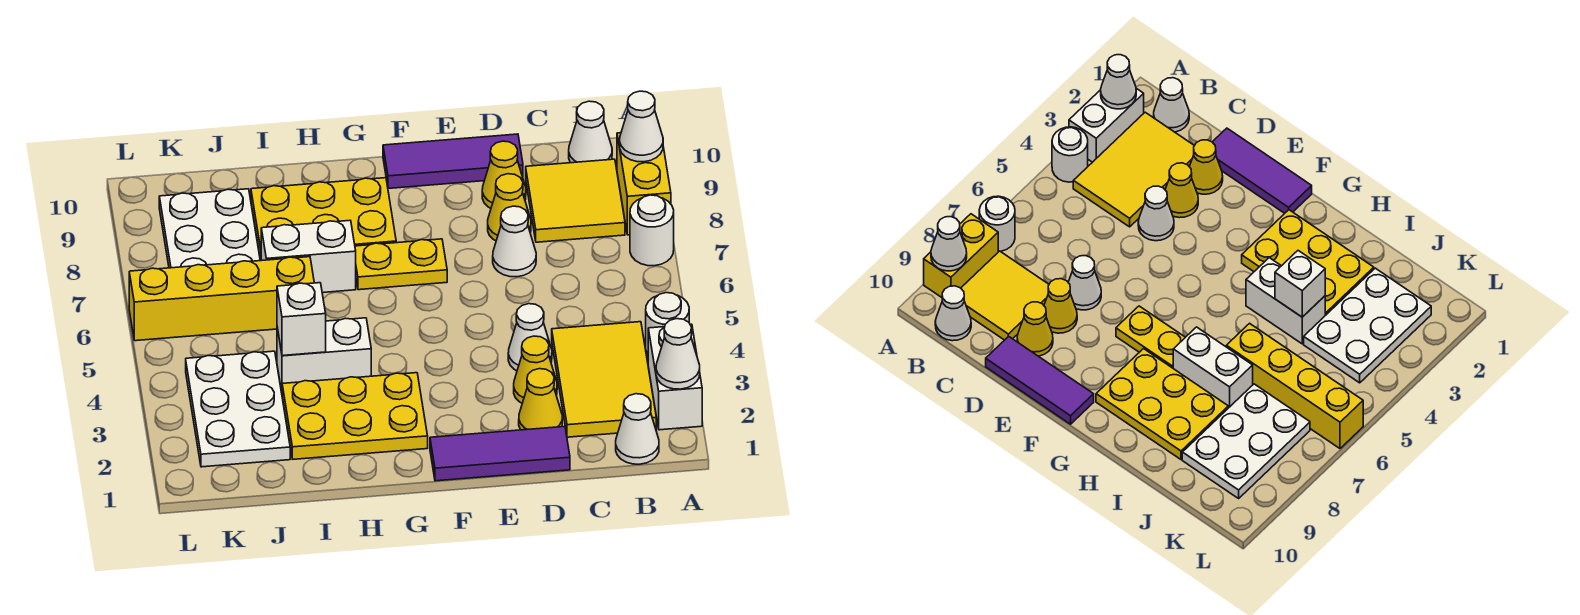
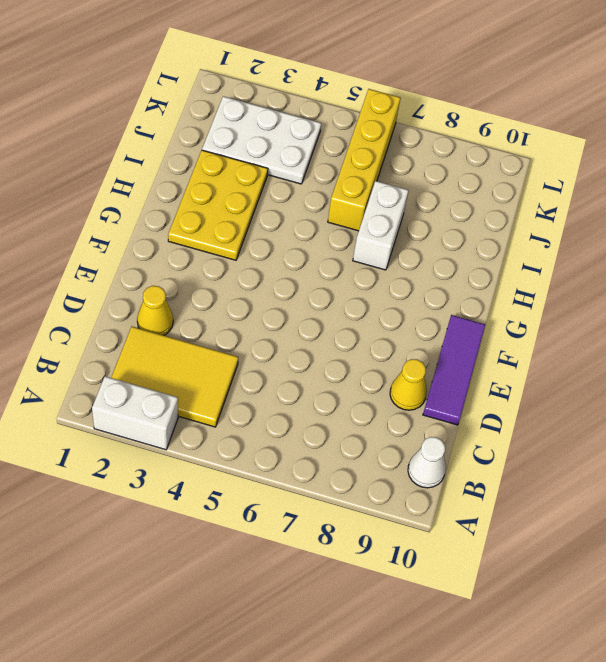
none -> white round brick A4 level 1
none -> white round brick A7 level 1
none -> yellow brick A8:A9 level 1

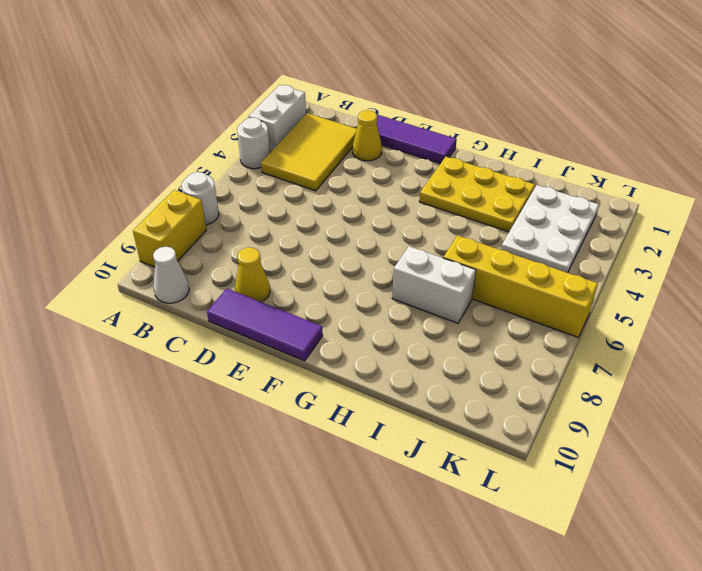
none -> white cone B1 level 1
none -> yellow tile B8:C9 level 1
none -> yellow cone D3 level 1

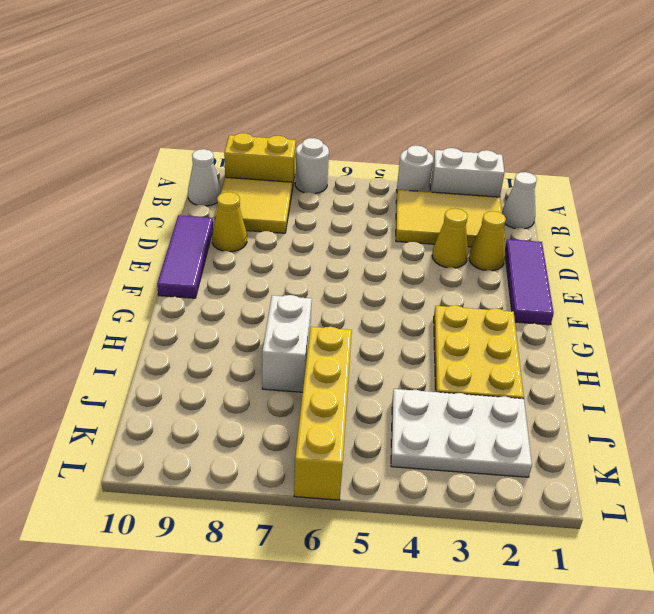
none -> white cone D4 level 1
none -> white cone D7 level 1
none -> yellow cone D8 level 1

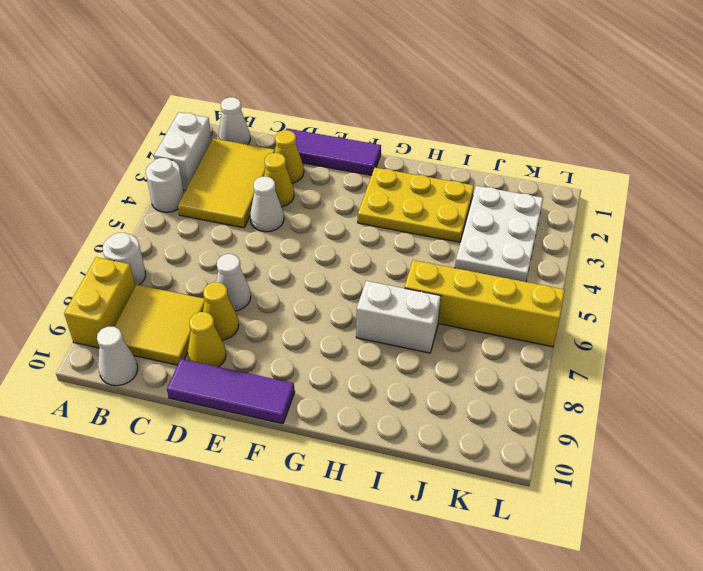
none -> yellow plate F7:G7 level 1
none -> yellow plate G8:I9 level 1
none -> white brick H4:I4 level 1

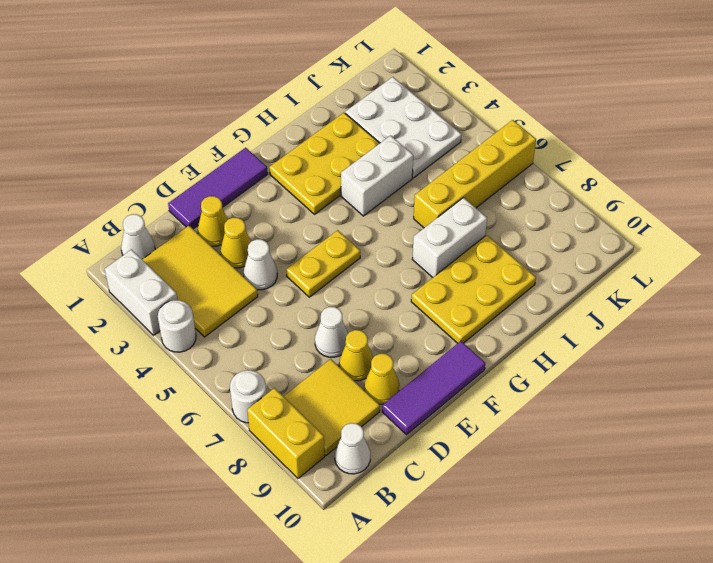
yellow plate E5:F5 level 1 -> yellow plate F7:G7 level 1
none -> white plate J7:K9 level 1
none -> white cone A2 level 2
none -> white cone A9 level 2

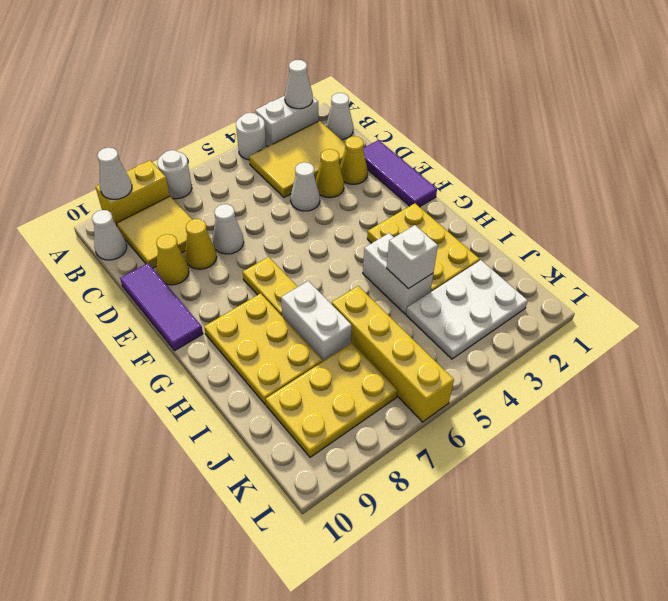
yellow plate J7:K9 level 1 -> white plate J7:K9 level 1

